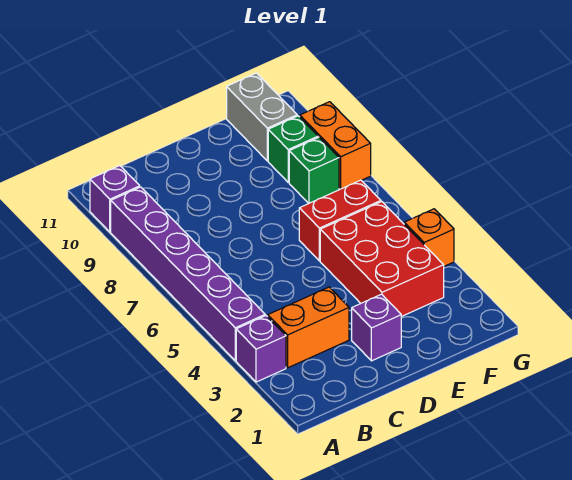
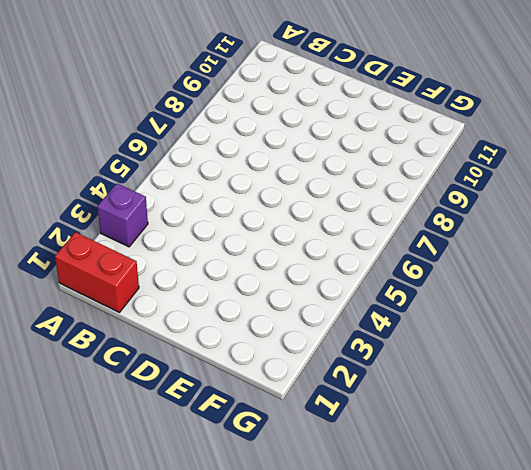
red brick A1:B1 level 1 -> red brick E6:F6 level 1
none -> purple brick A4:A9 level 1
none -> purple brick A10 level 1
none -> orange brick B3:C3 level 1

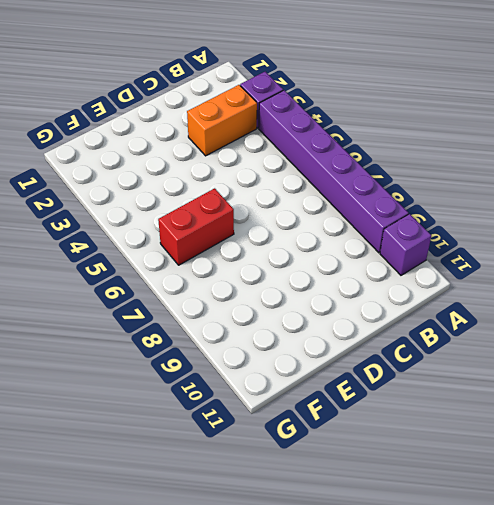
none -> purple brick D2 level 1
none -> red brick E3:F5 level 1
none -> green brick F8 level 1

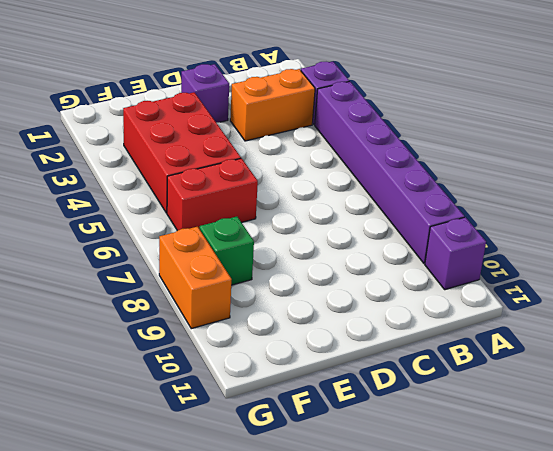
none -> green brick F9 level 1
none -> grey brick F10:F11 level 1
none -> orange brick G4 level 1

